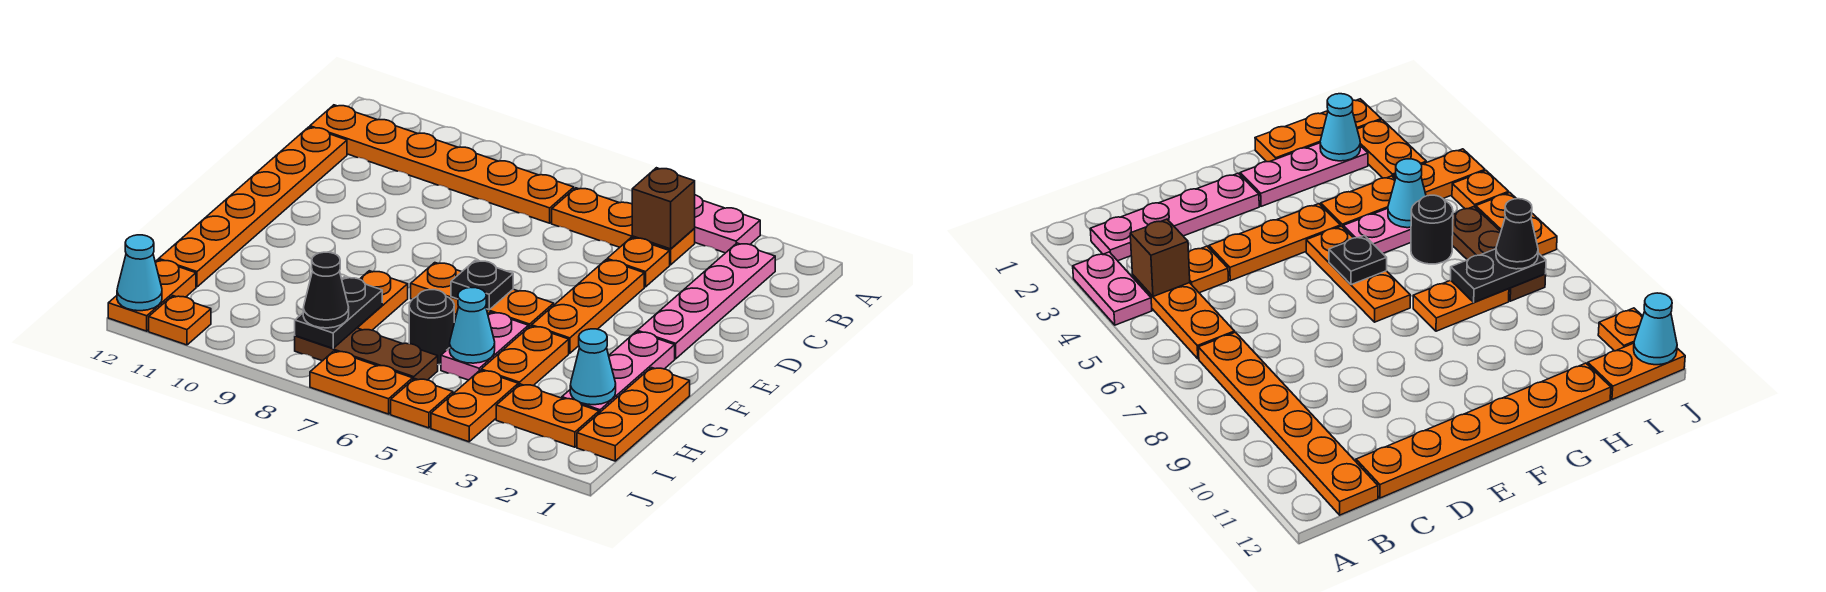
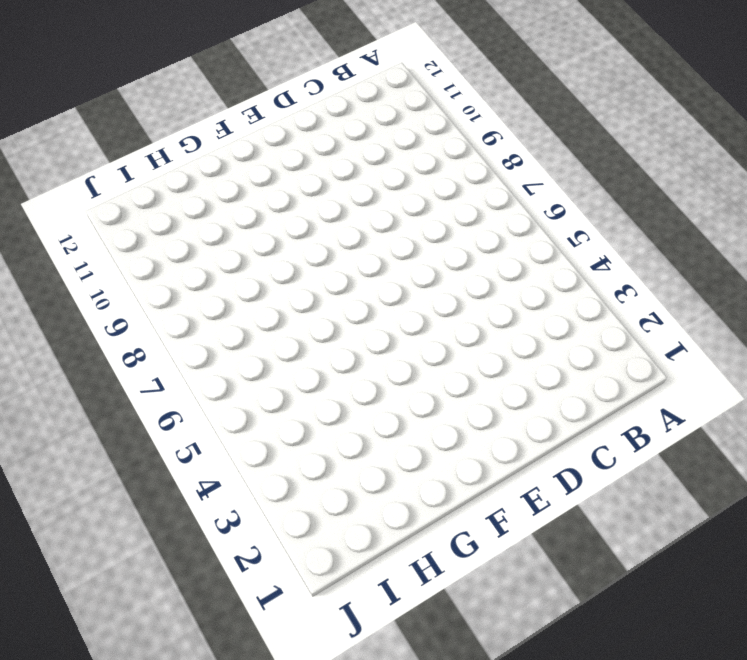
none -> pink plate A3:A4 level 1
none -> pink plate B2:E2 level 1
none -> orange plate B4:B6 level 1

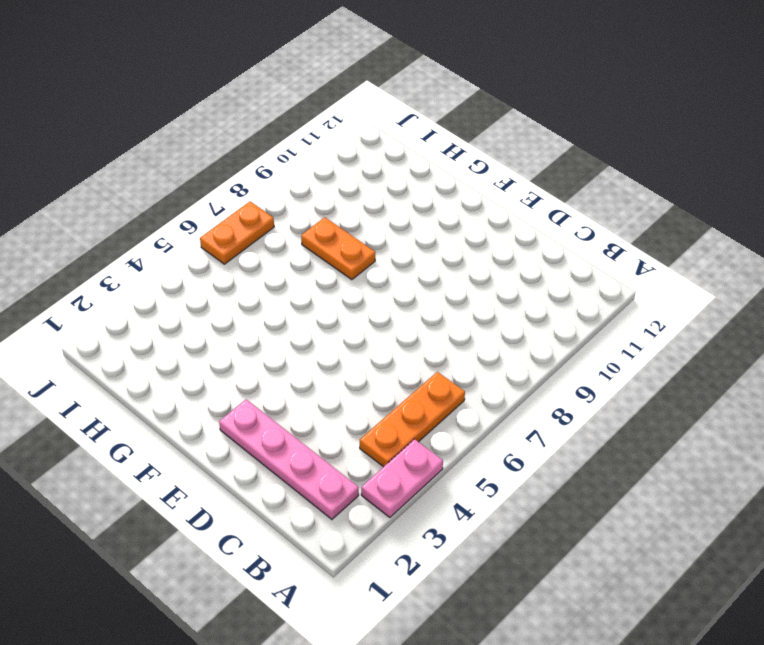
none -> orange plate B7:B12 level 1
none -> orange plate C4 level 1
none -> orange plate C12:H12 level 1

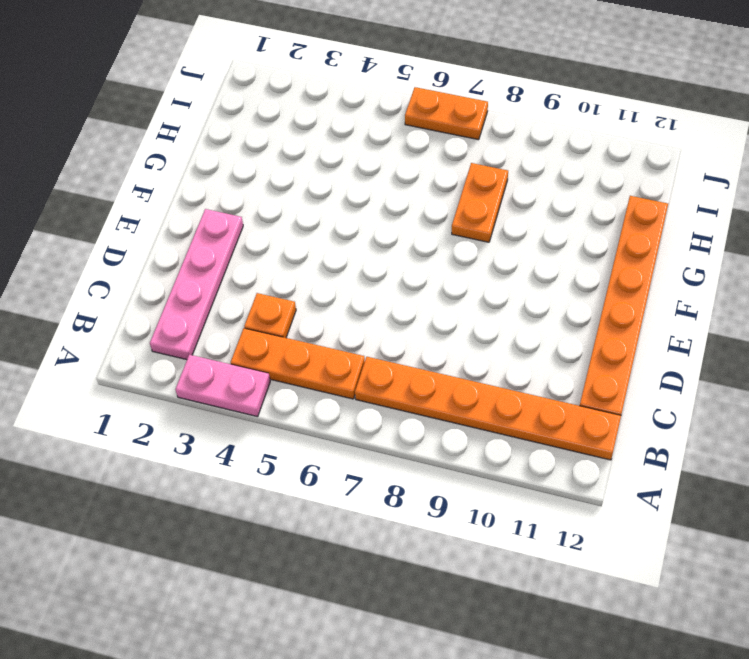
none -> orange plate D4:F4 level 1
none -> pink plate F2:H2 level 1
none -> orange plate F5:F7 level 1

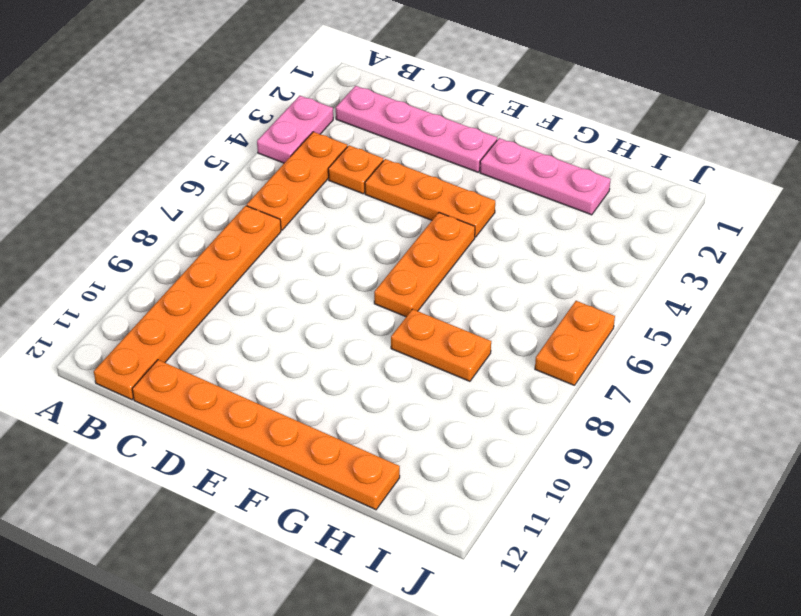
none -> orange plate G1:I1 level 1
none -> orange plate G4:H4 level 1
none -> pink plate G5:H5 level 1

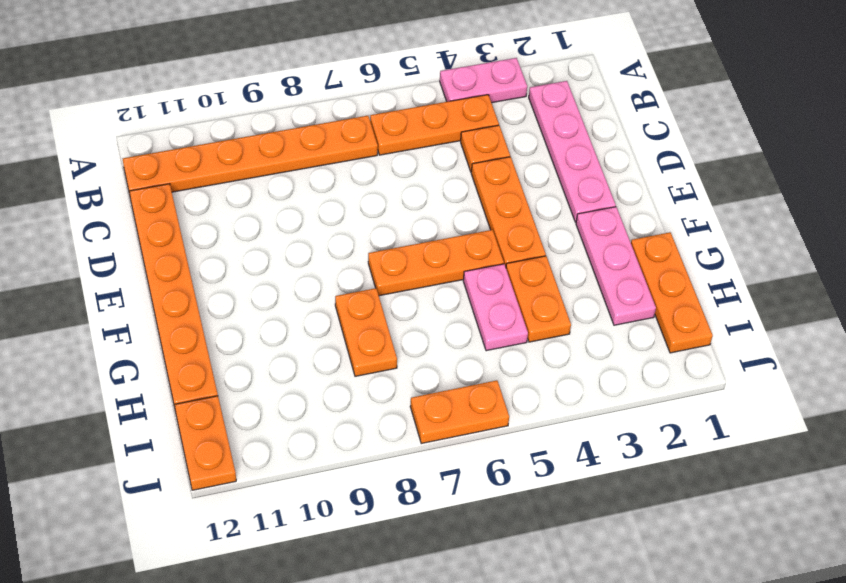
none -> black round brick H6 level 1
none -> orange plate I2:I3 level 1
none -> orange plate I4:J4 level 1

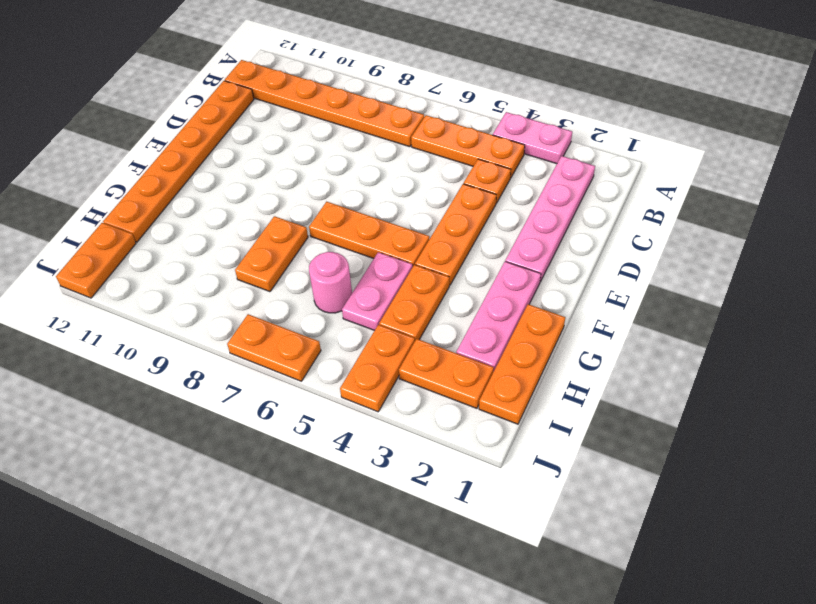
pink round brick H6 level 1 -> black round brick H6 level 1
none -> brown plate I6:I8 level 1
none -> orange plate J5 level 1
none -> orange plate J11 level 1

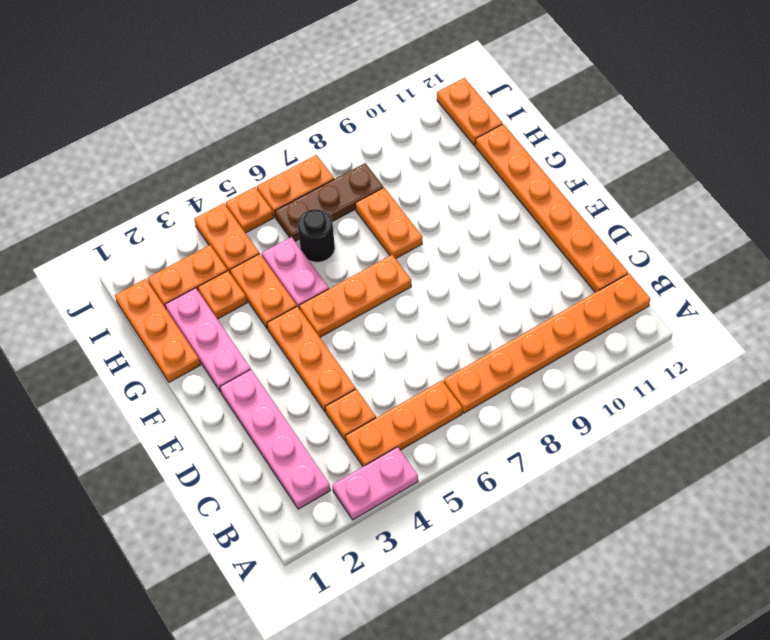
orange plate H3 level 1 -> orange plate J11 level 1
none -> brown brick B4 level 2
none -> black plate F6 level 2
none -> cyan cone H2 level 2

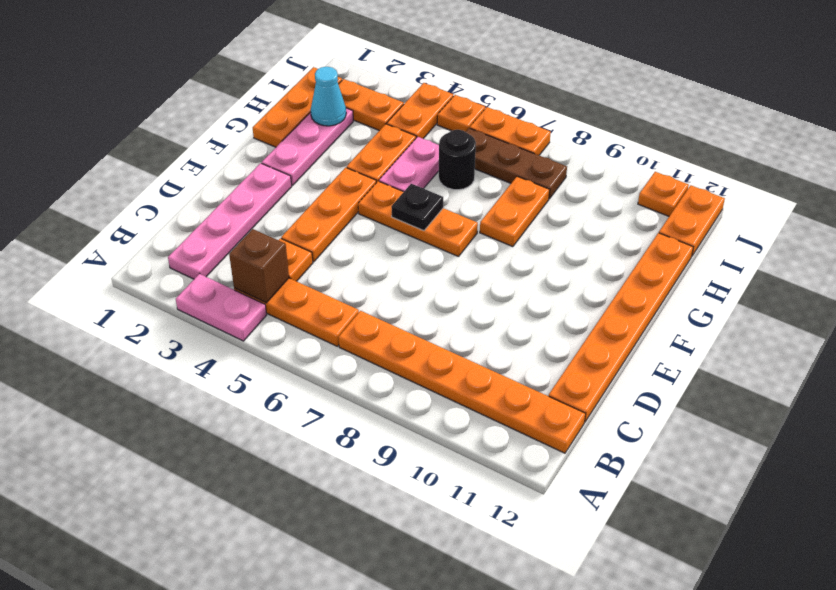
none -> cyan cone H5 level 2
none -> black plate H8:I8 level 2
none -> cyan cone J12 level 2

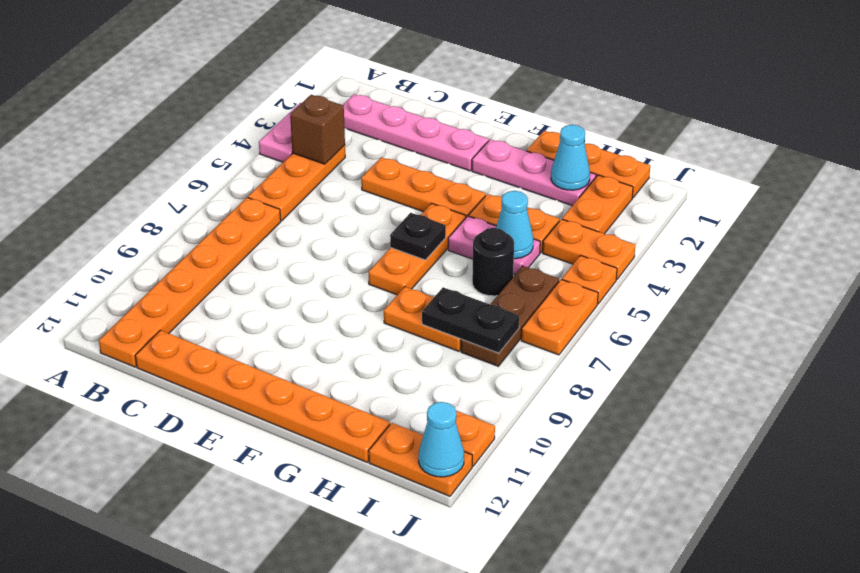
none -> orange plate C4 level 1
none -> black cone I8 level 3

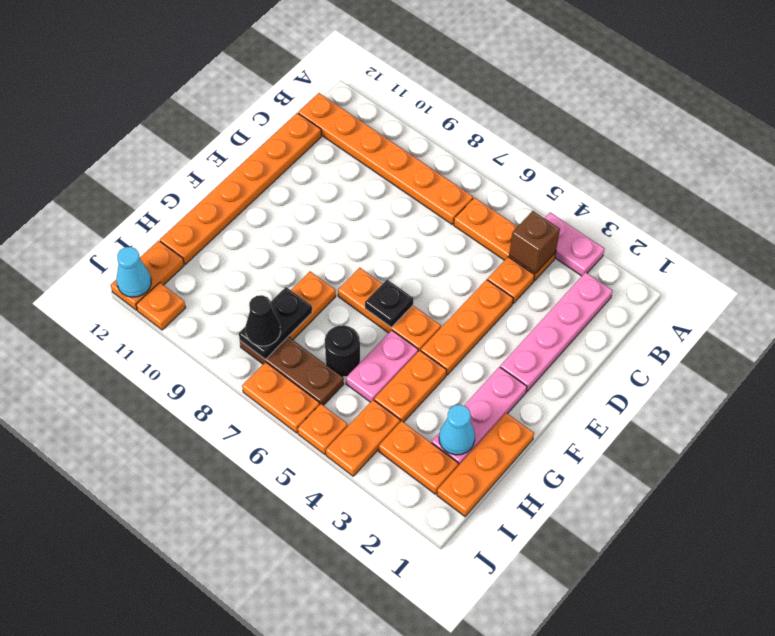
none -> cyan cone H5 level 2

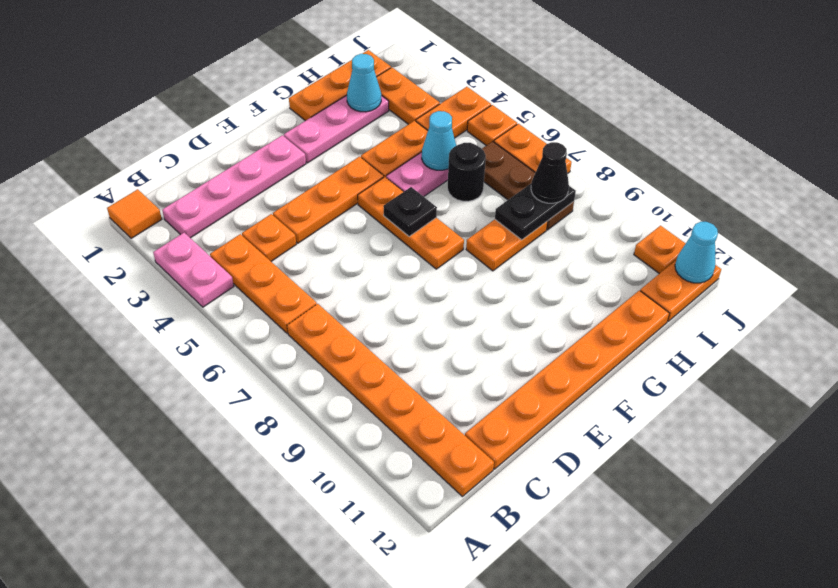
orange tile A1 level 1 -> none
none -> brown brick B4 level 2

